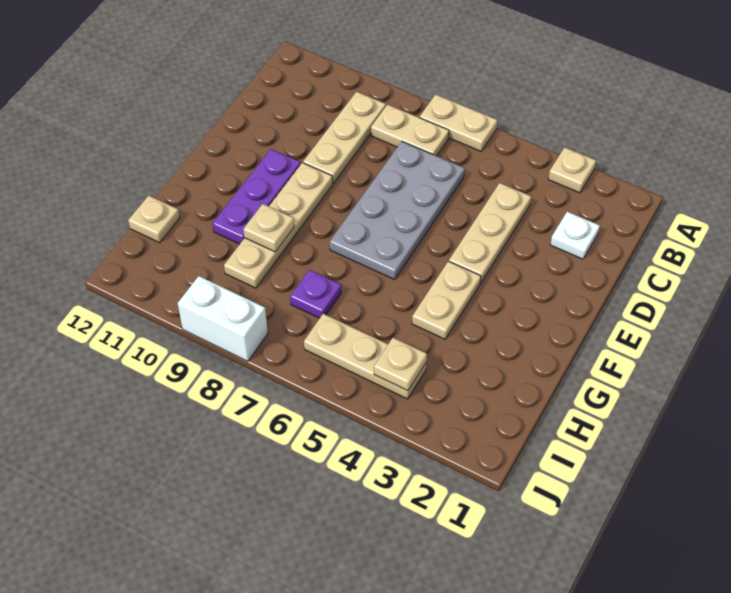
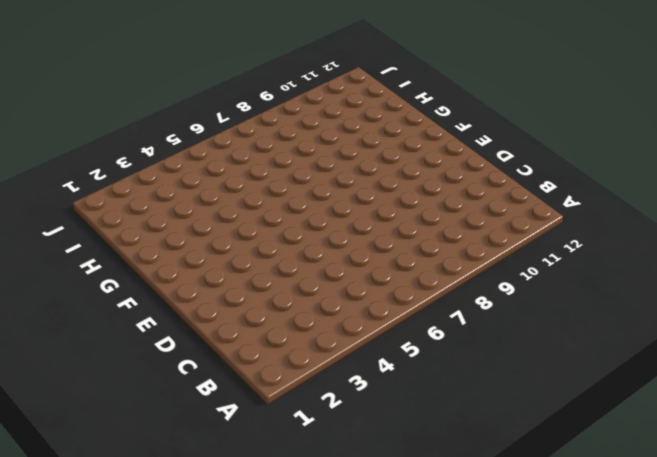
none -> tan plate A3 level 1
none -> tan plate A6:A7 level 1
none -> tan plate B7:B8 level 1

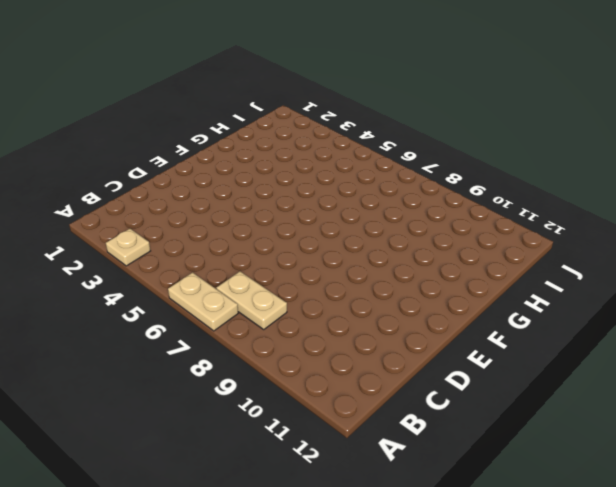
none -> tan plate B9:D9 level 1
none -> white plate C2 level 1
none -> tan plate C4:E4 level 1

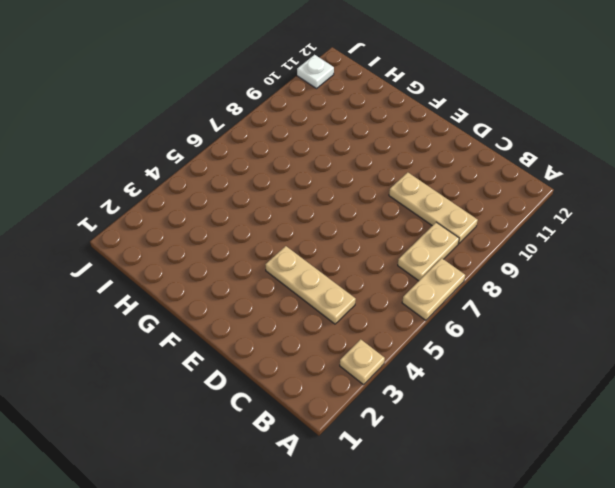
white plate J11 level 1 -> white plate C2 level 1
none -> grey plate C6:F7 level 1
none -> tan plate E9:H9 level 1
none -> purple plate E10:G10 level 1

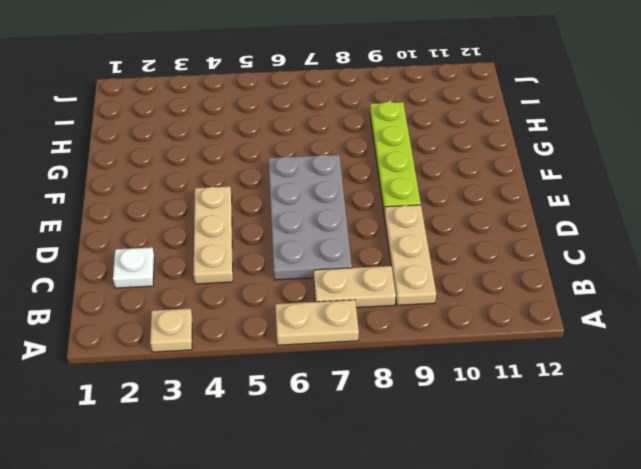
lime plate E9:H9 level 1 -> tan plate E9:H9 level 1
none -> purple plate E10:G10 level 1
none -> tan plate F4:G4 level 1
none -> purple plate H7 level 1

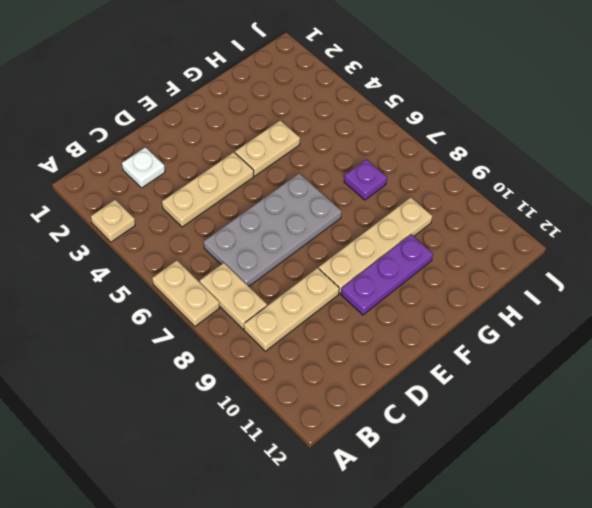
none -> tan plate H12 level 1
none -> tan plate I4:I6 level 1
none -> white brick J8:J9 level 1

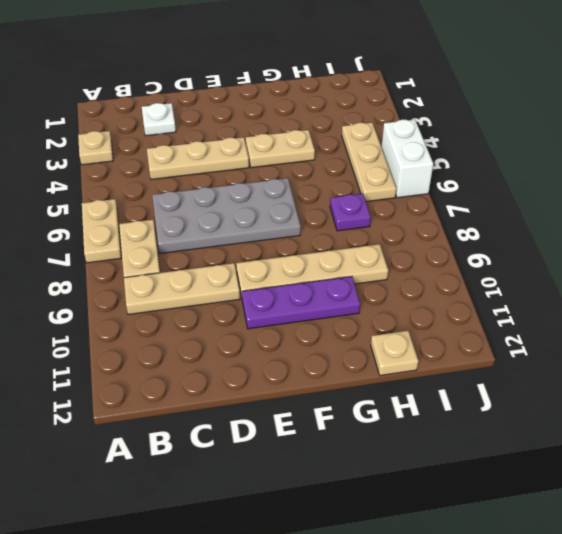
white brick J5:J6 level 1 -> white brick J8:J9 level 1
none -> tan plate G9 level 2
none -> tan plate I4 level 2

